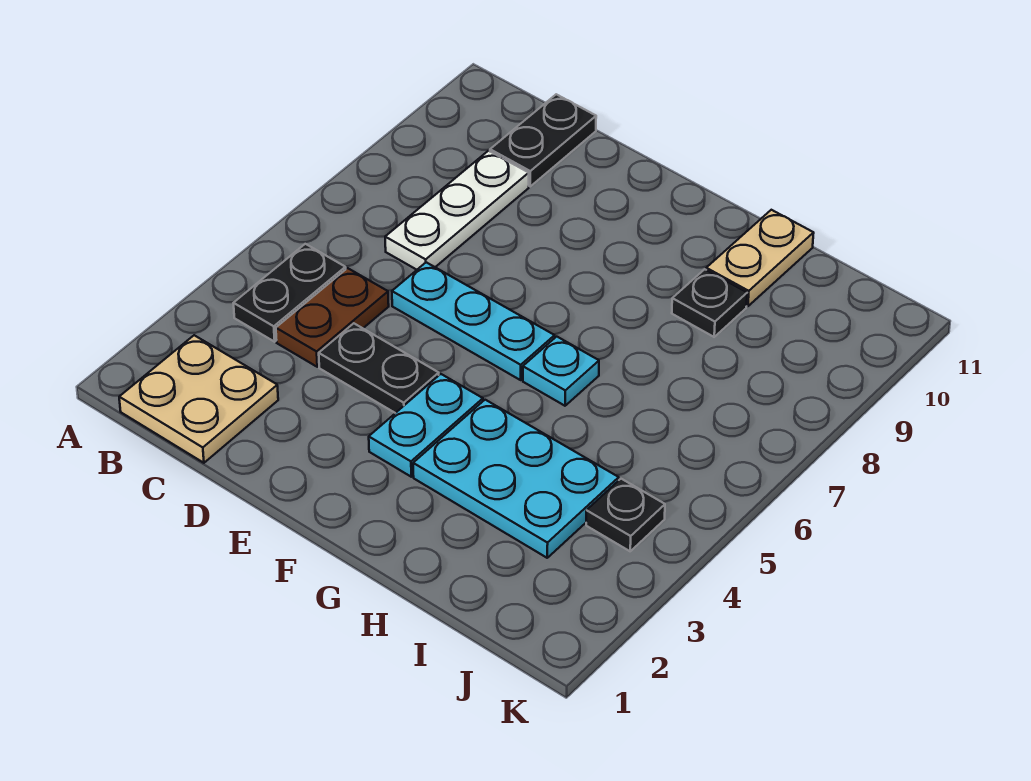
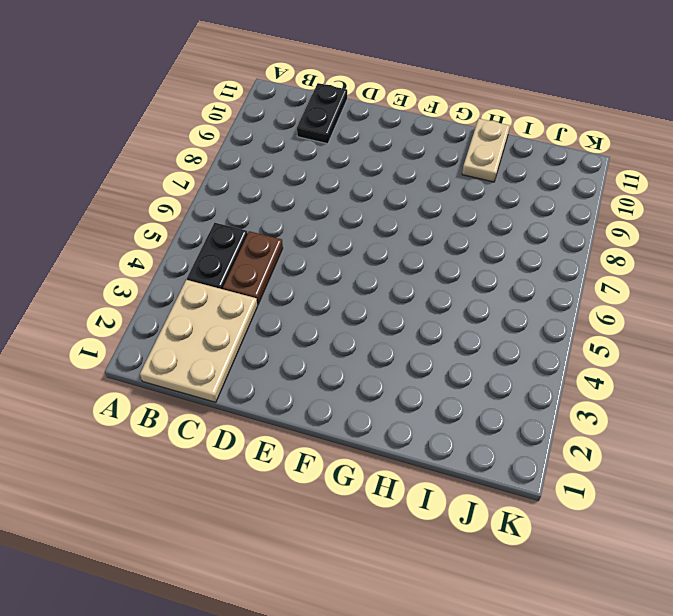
tan plate B1:C3 level 1 -> tan plate B1:C2 level 1
none -> white plate C7:C9 level 1
none -> black plate D4:E4 level 1
none -> cyan plate D6:F6 level 1

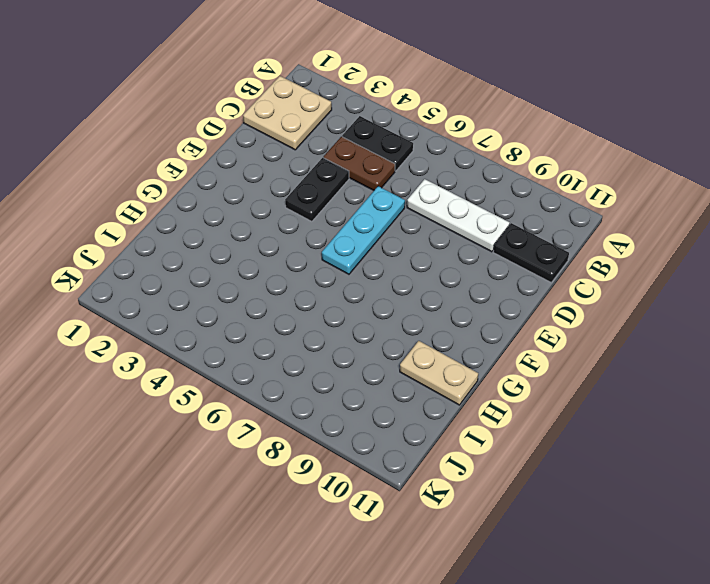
none -> cyan plate F3:F4 level 1
none -> cyan plate G3:I4 level 1
none -> cyan plate G6 level 1

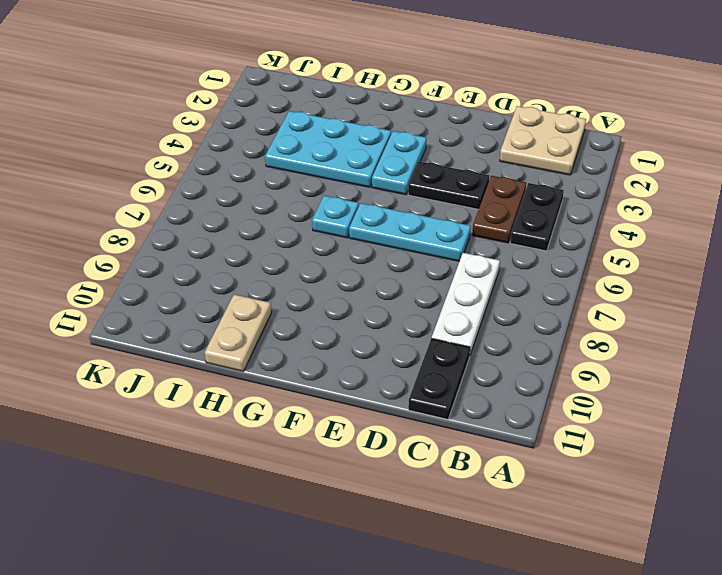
none -> black plate H9 level 1
none -> black plate J4 level 1

